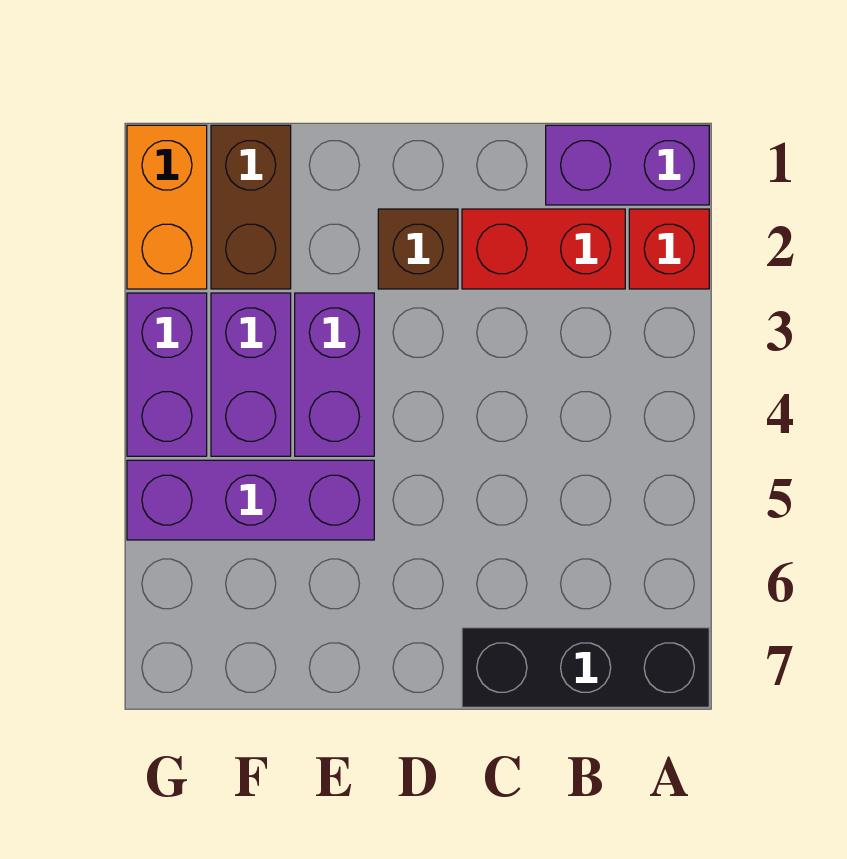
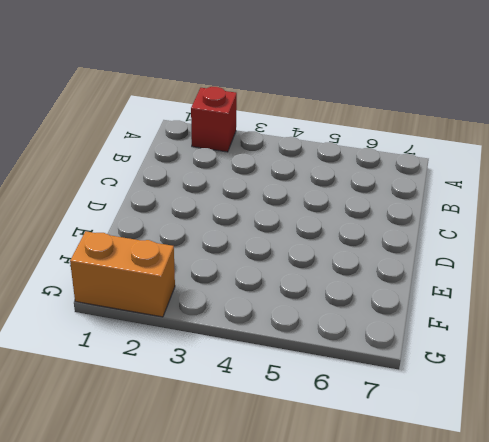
none -> purple brick A1:B1 level 1
none -> black brick A7:C7 level 1

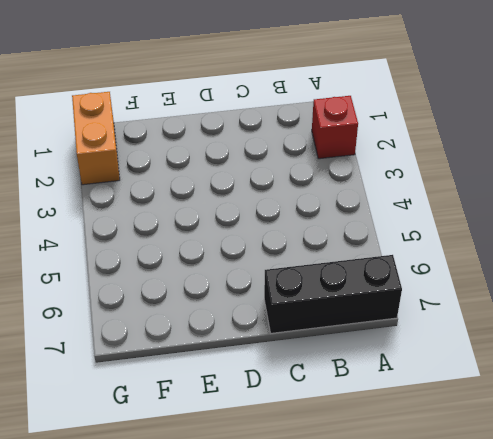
none -> purple brick A1:B1 level 1
none -> red brick B2:C2 level 1

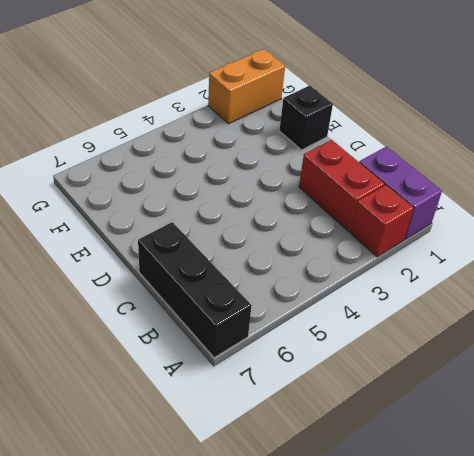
black brick E1 level 1 -> none
none -> brown brick D2 level 1
none -> purple brick E3:E4 level 1

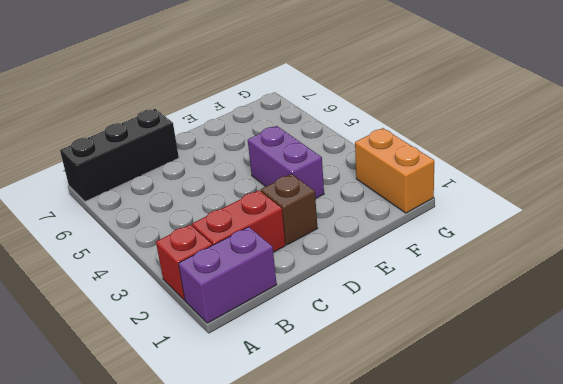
none -> purple brick E5:G5 level 1
none -> brown brick F1:F2 level 1

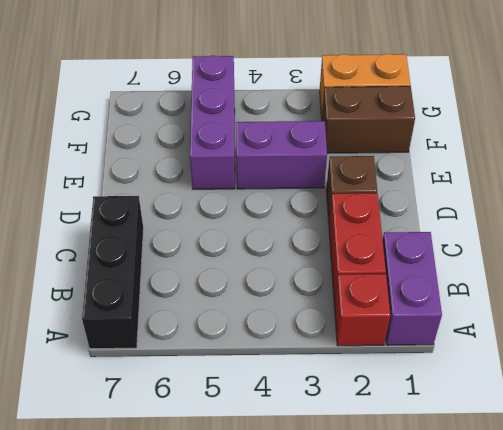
none -> purple brick F3:F4 level 1
none -> purple brick G3:G4 level 1

